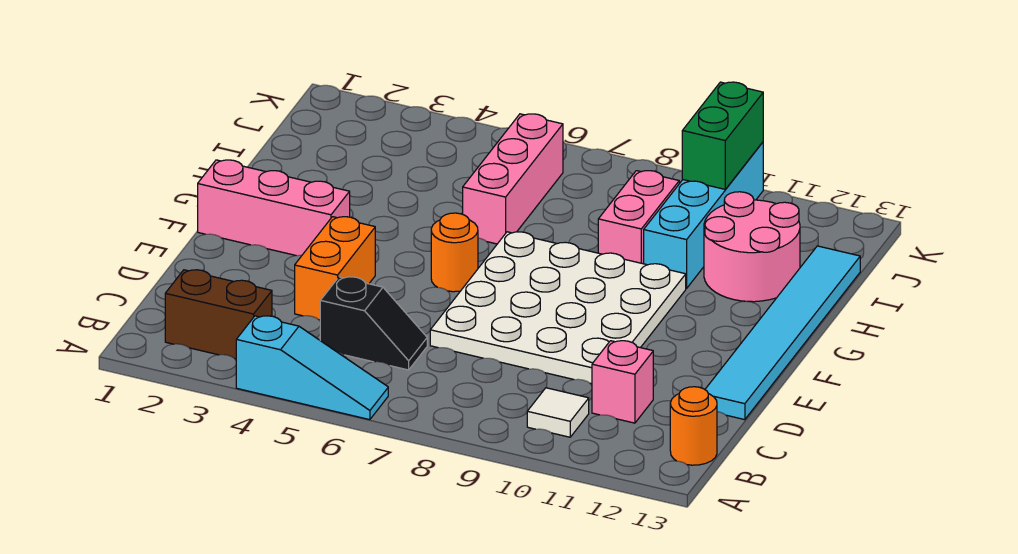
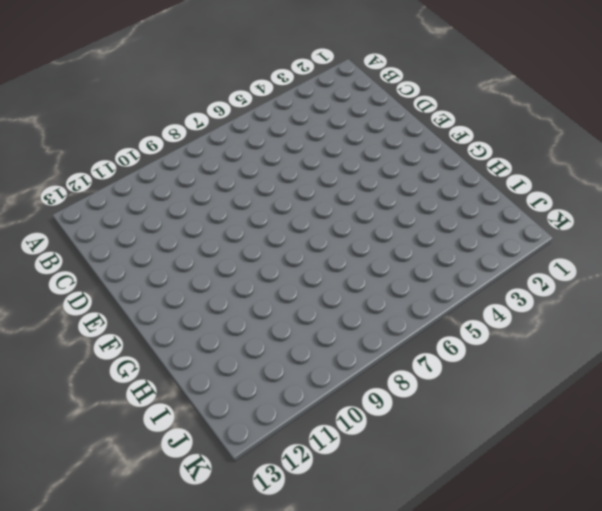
none -> cyan slope A4:A6 level 1 top 4
none -> brown brick B2:B3 level 1
none -> white tile B10 level 1

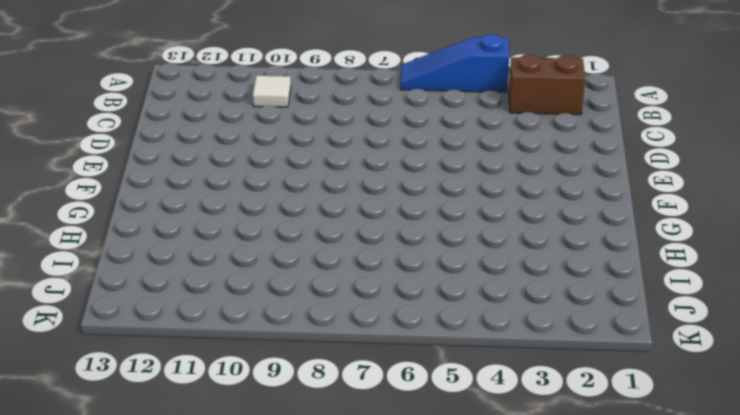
blue slope A4:A6 level 1 top 4 -> cyan slope A4:A6 level 1 top 4
none -> orange round brick B13 level 1
none -> black slope C5:C6 level 1 top 5
none -> pink brick C11 level 1

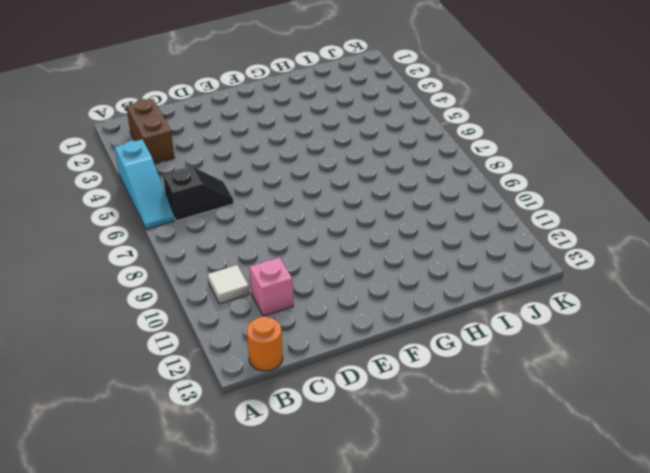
black slope B6:C6 level 1 top B -> black slope C5:C6 level 1 top 5
none -> orange brick D4:E4 level 1
none -> white plate D7:G10 level 1
none -> cyan tile D13:I13 level 1

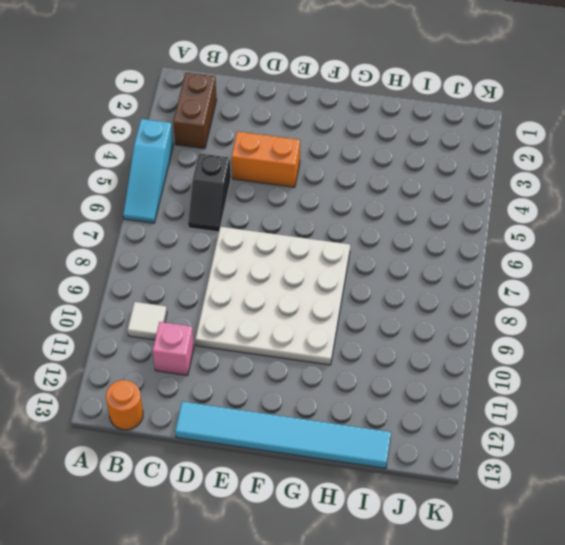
none -> pink brick F1:F3 level 1
none -> orange round brick F6 level 1
none -> pink brick H6:J6 level 1

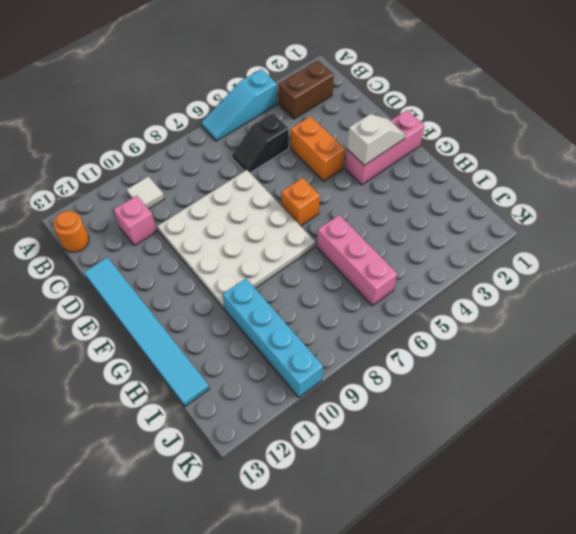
white slope F2:F3 level 2 top 3 -> none
orange brick F6 level 1 -> orange round brick F6 level 1
none -> pink brick H9:I9 level 1
none -> pink round brick H11:I12 level 1
none -> green brick J10:K10 level 2

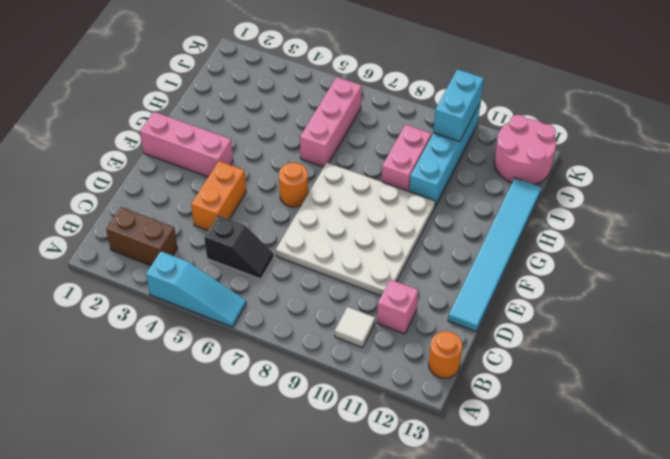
cyan brick J10:K10 level 2 -> green brick J10:K10 level 2
pink round brick J12:K13 level 1 -> pink round brick H11:I12 level 1

